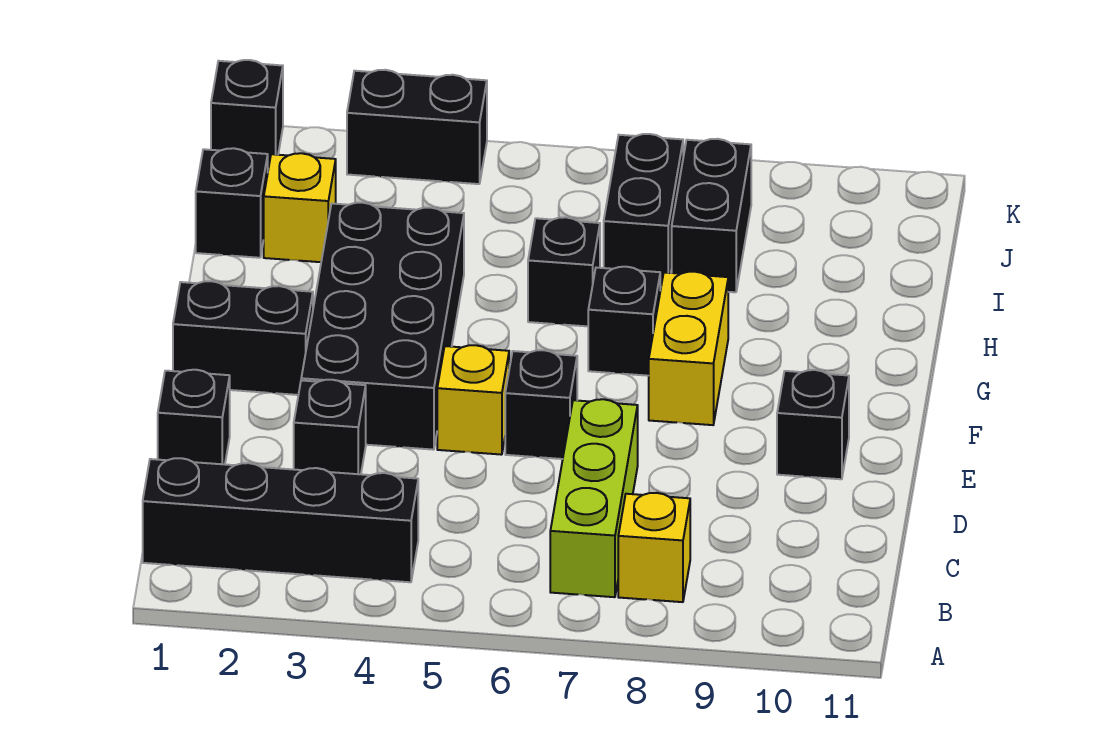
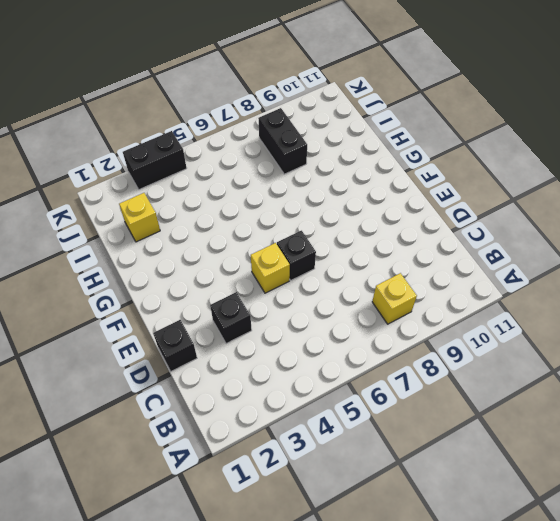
none -> black brick B1:B4 level 1
none -> lime brick B7:D7 level 1
none -> black brick E3:H4 level 1

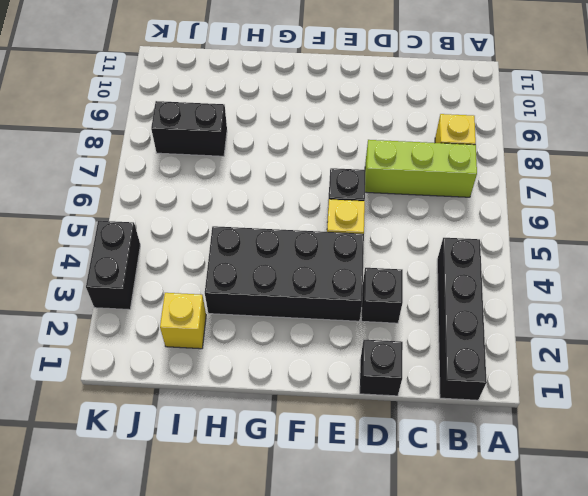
none -> black brick E10 level 1
none -> black brick F1:F2 level 1
none -> yellow brick F8:G8 level 1

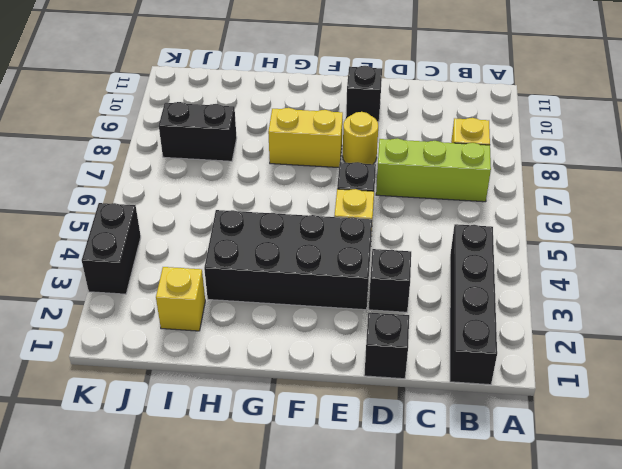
yellow round brick E8 level 1 -> none
none -> black brick F1:F2 level 1
none -> black brick G7 level 1
none -> black brick H6 level 1

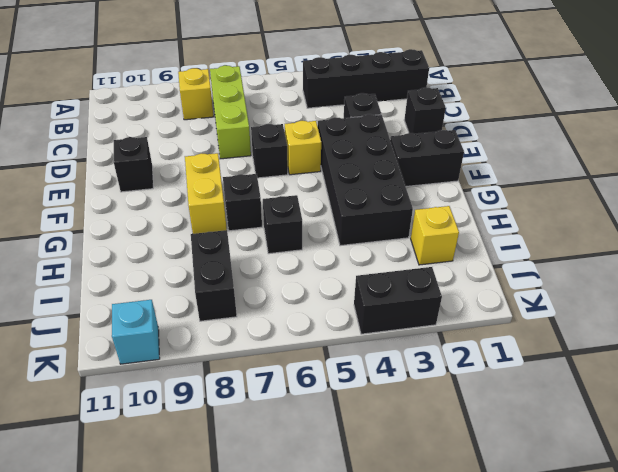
cyan brick K10 level 1 -> none
none -> black brick I1 level 1
none -> black brick I7:J7 level 1
none -> black brick K1 level 1

